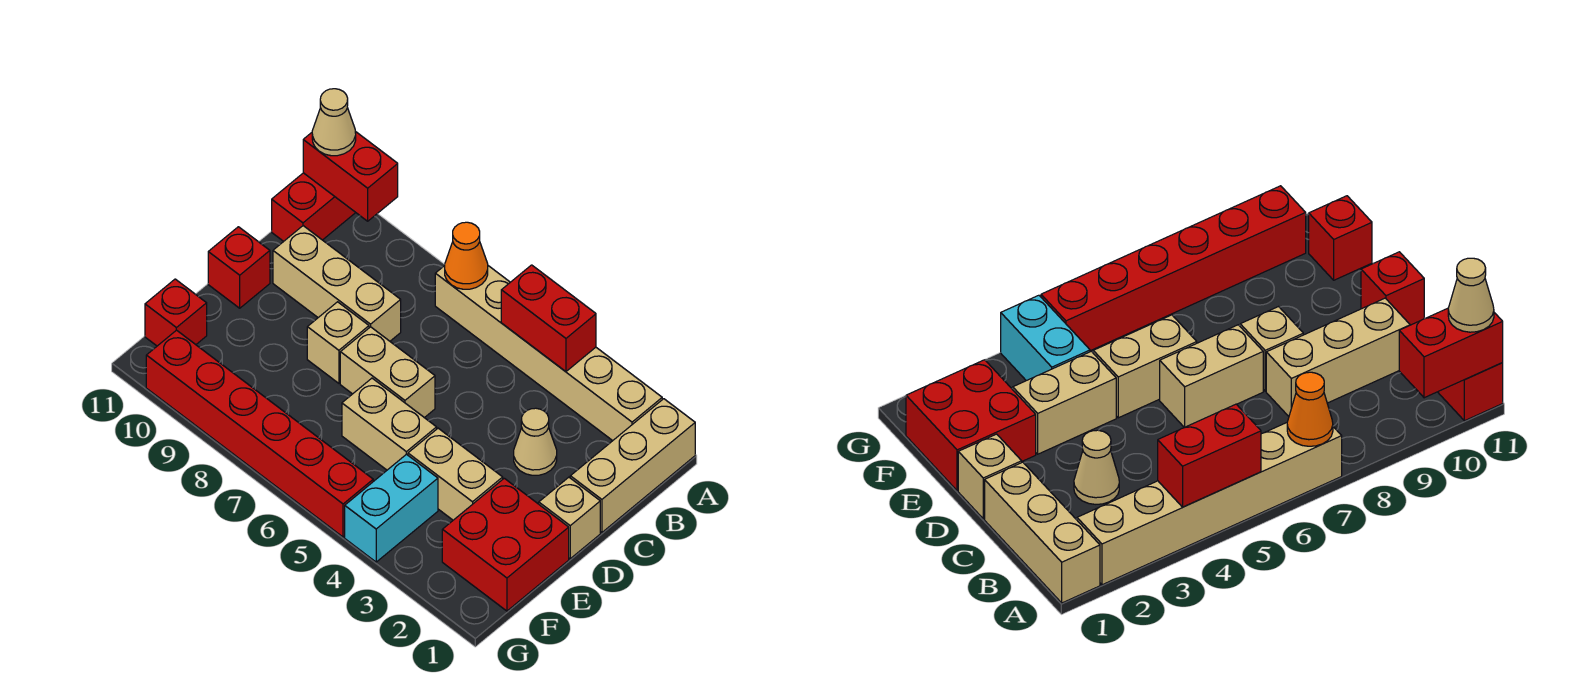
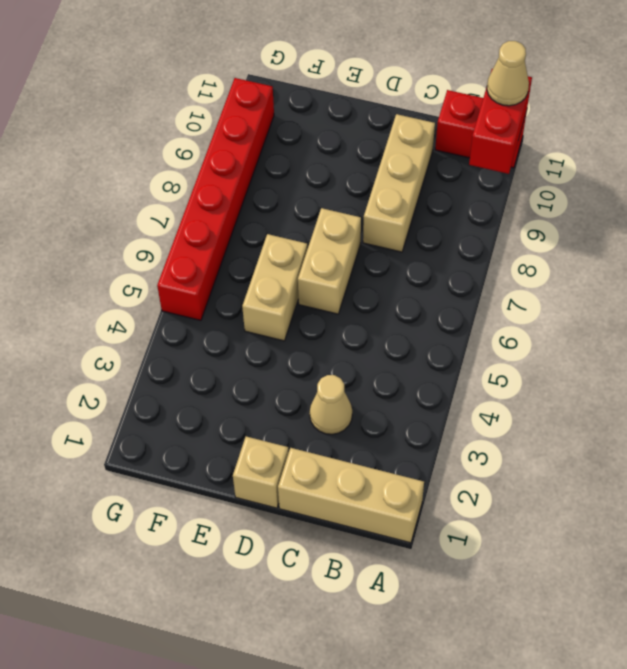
none -> tan brick A2:A7 level 1
none -> tan brick D8 level 1
none -> red brick D11 level 1

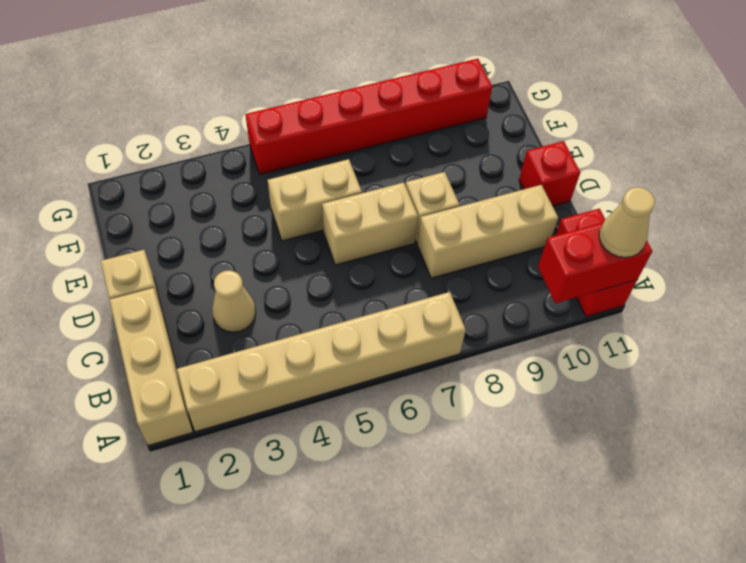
none -> red brick E1:F2 level 1
none -> tan brick E3:E4 level 1
none -> cyan brick F4:G4 level 1

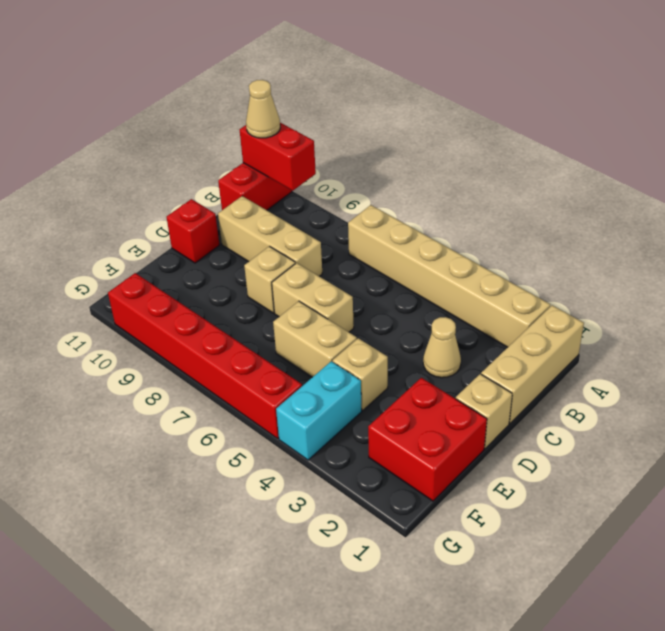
tan brick E4 level 1 -> tan brick E3:E4 level 1
none -> red brick F11 level 1
none -> red brick A4:A5 level 2
none -> orange cone A7 level 2

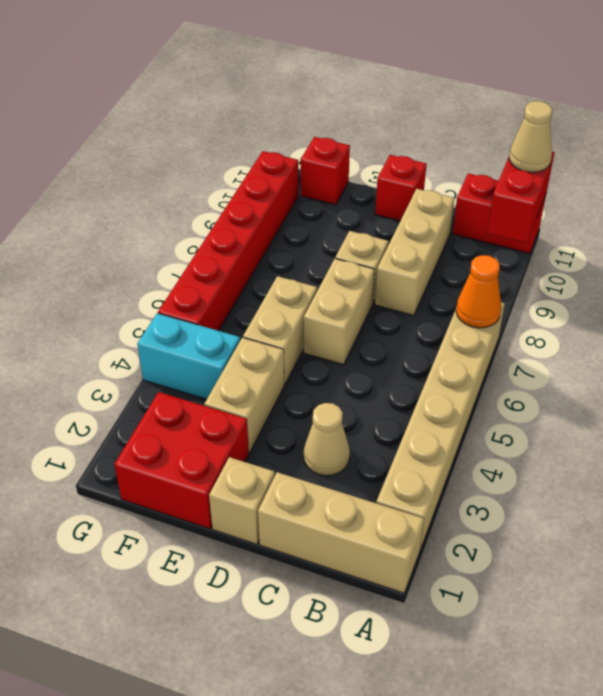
none -> red brick A4:A5 level 2

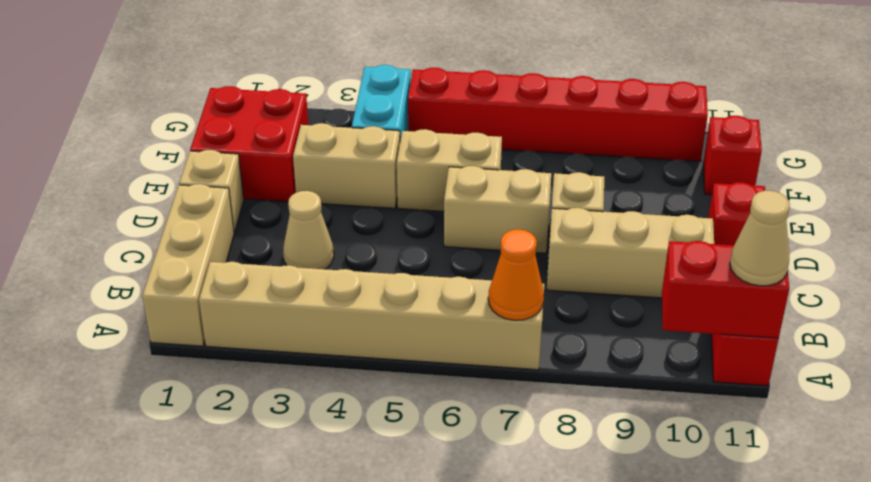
none -> red brick A4:A5 level 2

